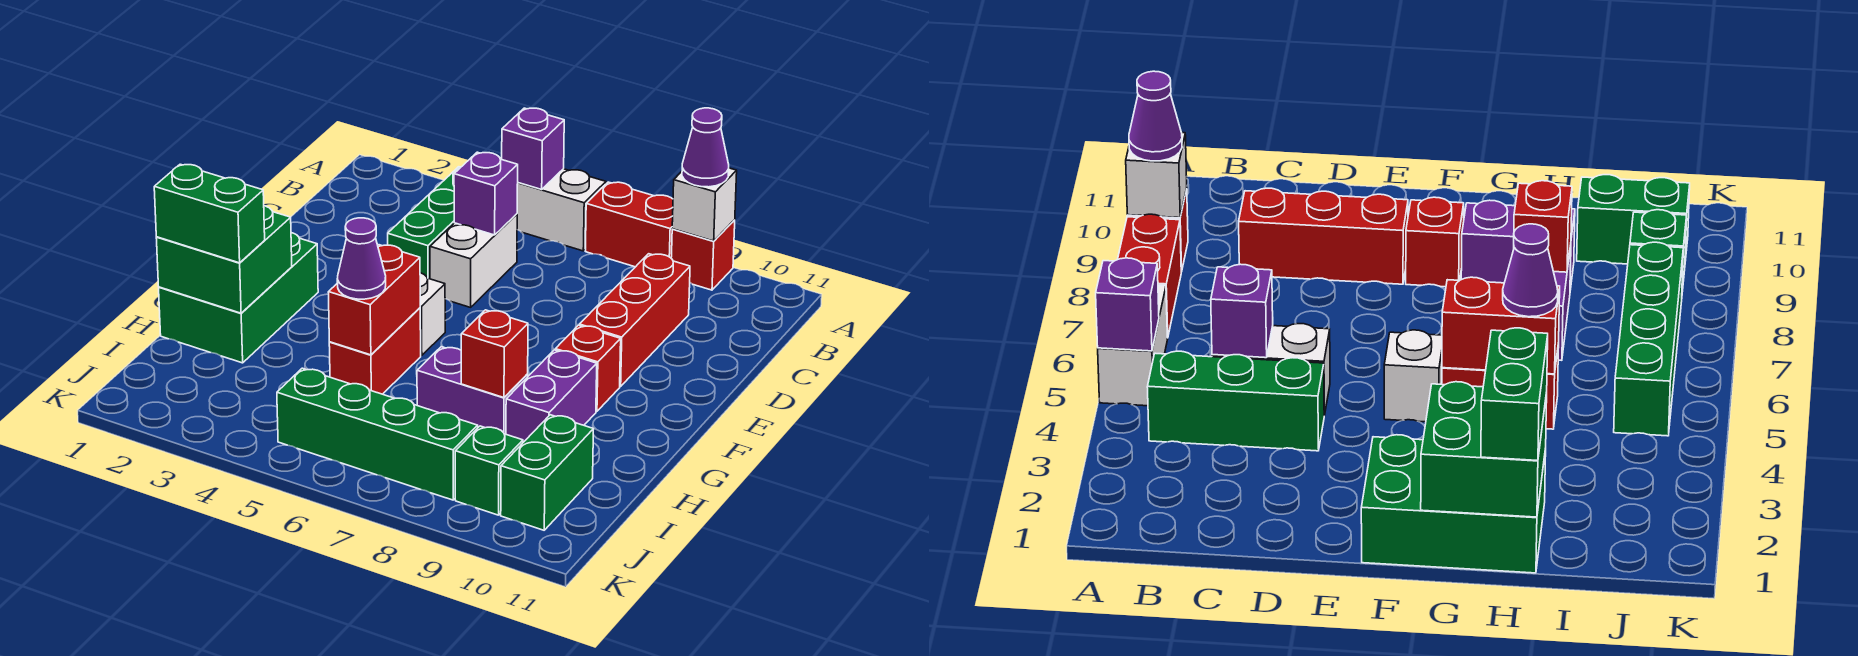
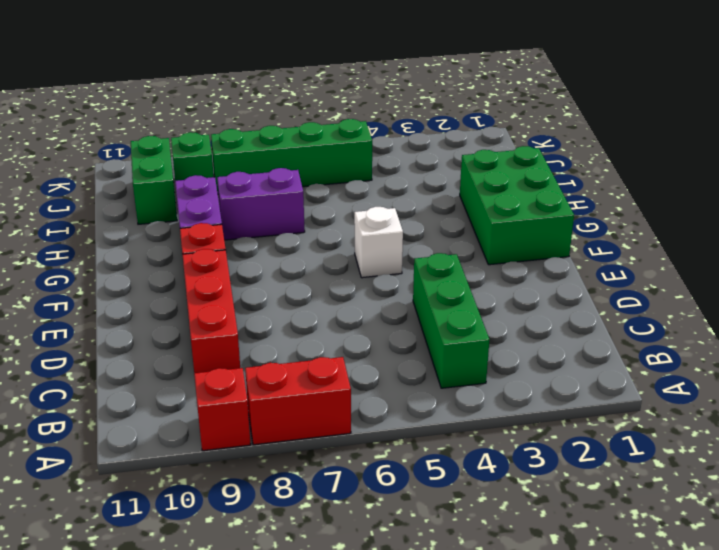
none -> white brick A5:A6 level 1
none -> white brick C5:D5 level 1
none -> red brick G5:H5 level 1

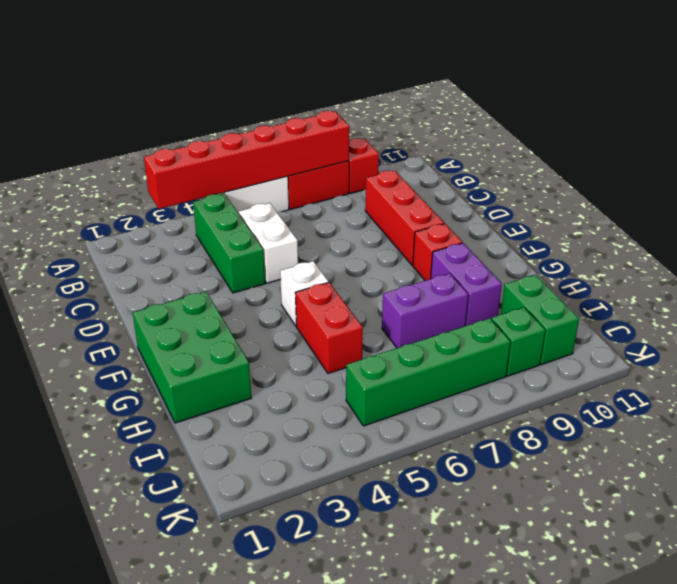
red brick A3:A8 level 2 -> purple brick A5 level 2
none -> white brick A9 level 2
none -> purple brick C5 level 2
none -> green brick G1:H2 level 2

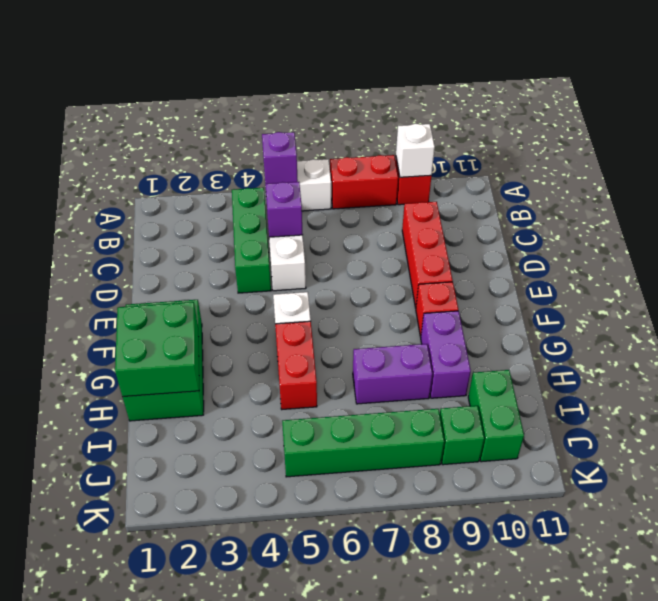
none -> red brick G5:H5 level 2
none -> red brick H8 level 2
none -> purple cone A9 level 3

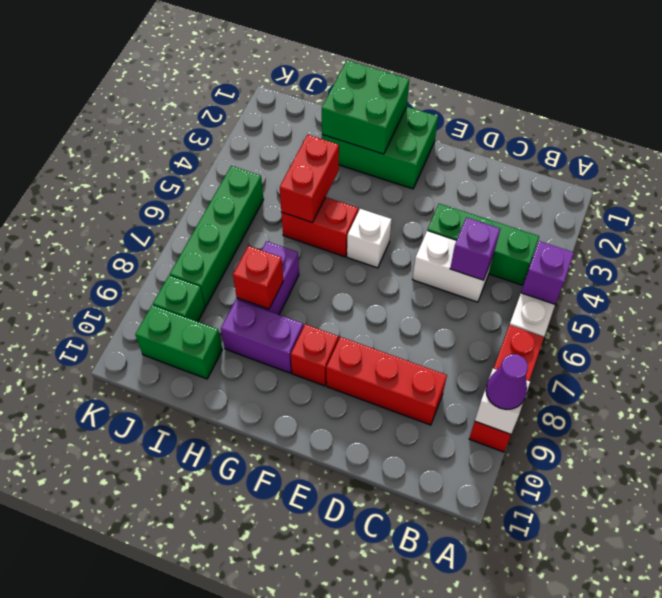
red brick H4:H5 level 2 -> red brick G5:H5 level 2
none -> green brick H1:H2 level 3
none -> purple cone H5 level 3

